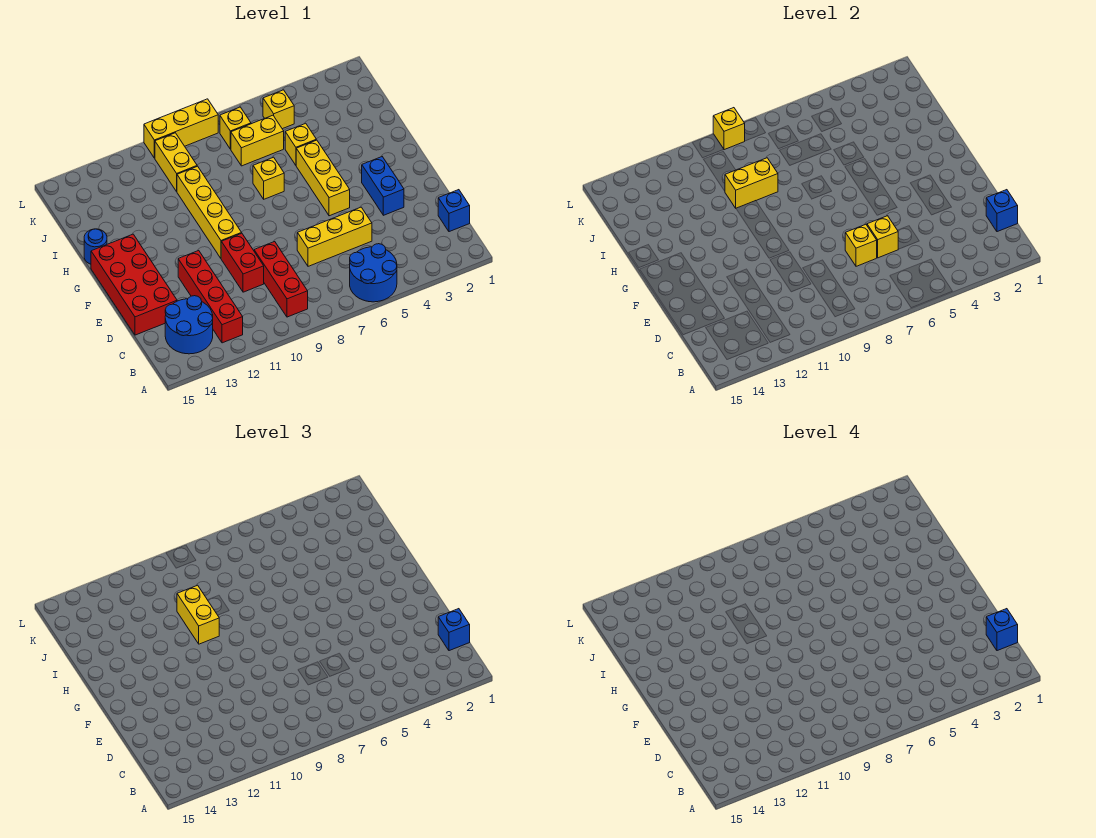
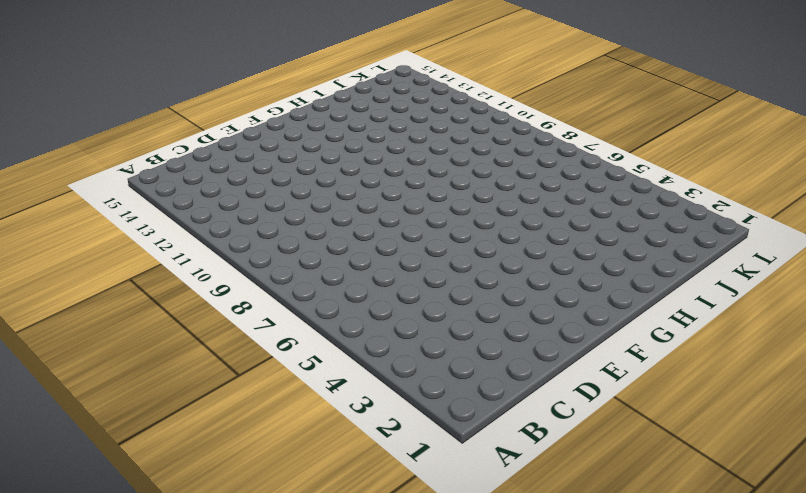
none -> blue round brick A5:B6 level 1
none -> red brick B9:D9 level 1
none -> red brick B12:E12 level 1

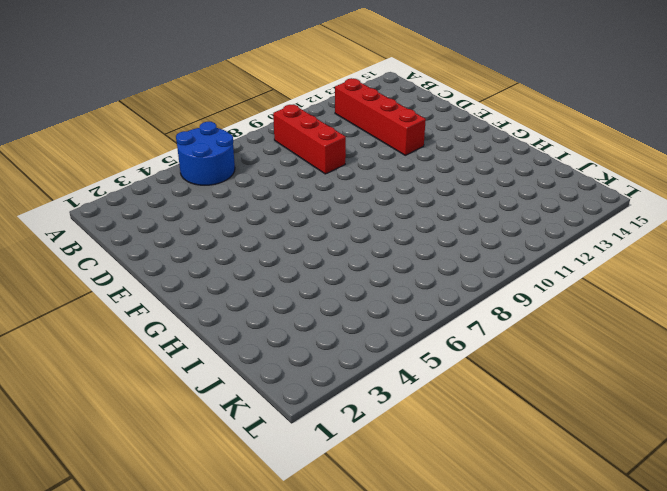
none -> blue round brick B13:C14 level 1
none -> blue brick C1 level 1
none -> yellow brick D5:D7 level 1

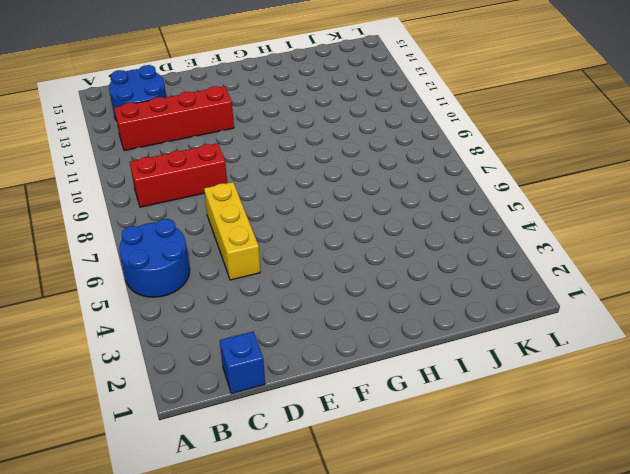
none -> red brick D10:E10 level 1
none -> red brick D14:G15 level 1
none -> blue brick E3:F3 level 1

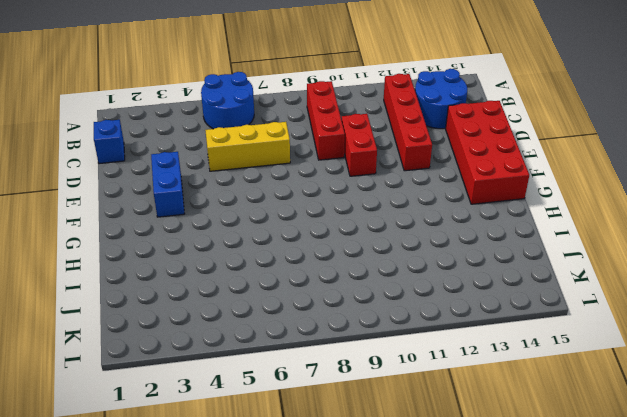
none -> yellow brick F5:H5 level 1
none -> yellow brick F10:I10 level 1
none -> yellow brick H7 level 1

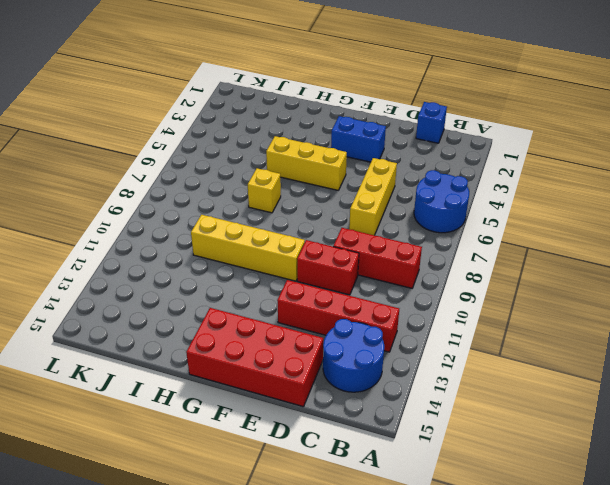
none -> blue round brick H15 level 1
none -> yellow brick I5 level 1
none -> yellow brick J6:J7 level 1

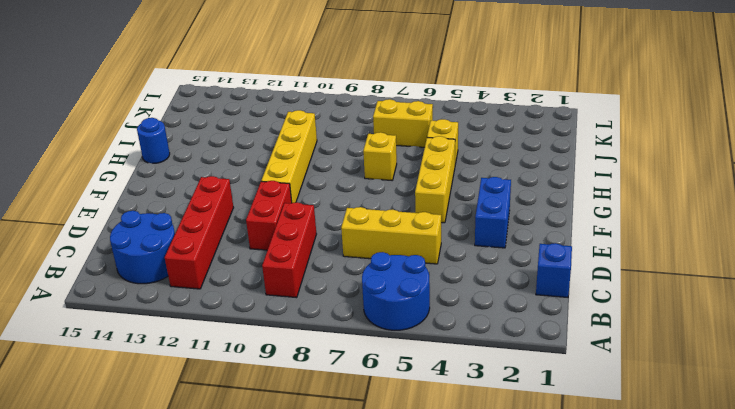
none -> red brick D14:G15 level 1
none -> yellow brick J10:K10 level 1
none -> yellow brick K5 level 1

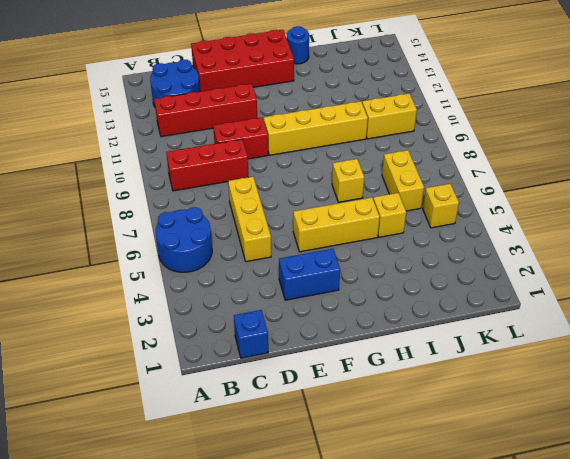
none -> yellow brick K7 level 1
none -> yellow brick L8:L10 level 1
none -> blue brick C1 level 2

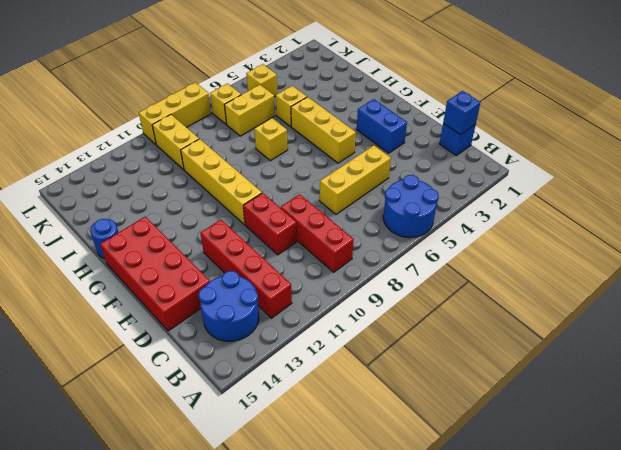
none -> yellow brick D6 level 2
none -> yellow brick D7 level 2
none -> yellow brick I9:I10 level 2

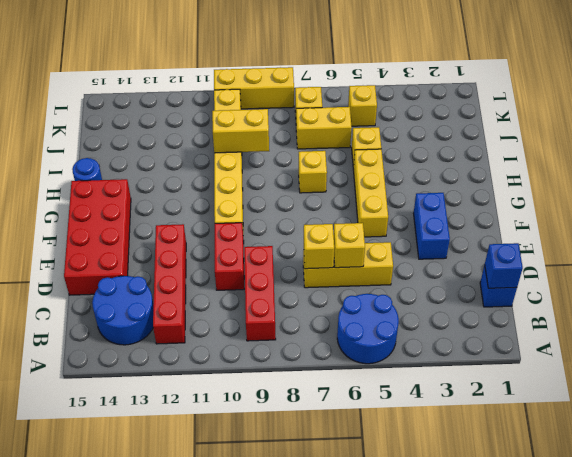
none -> yellow brick L9 level 2
none -> blue brick C1 level 3
none -> yellow brick H10:I10 level 3

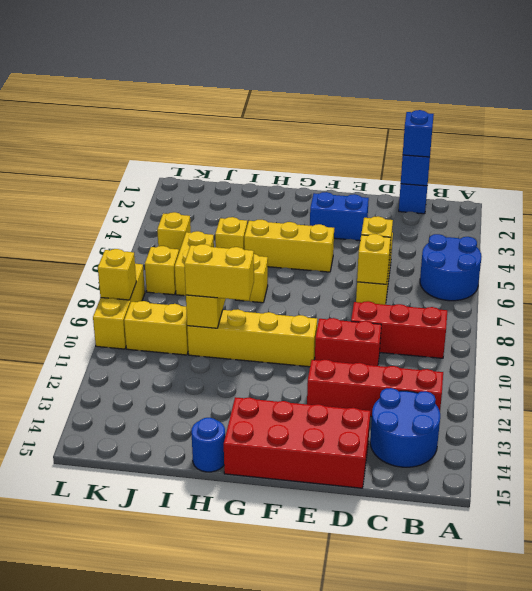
none -> blue brick C1 level 4

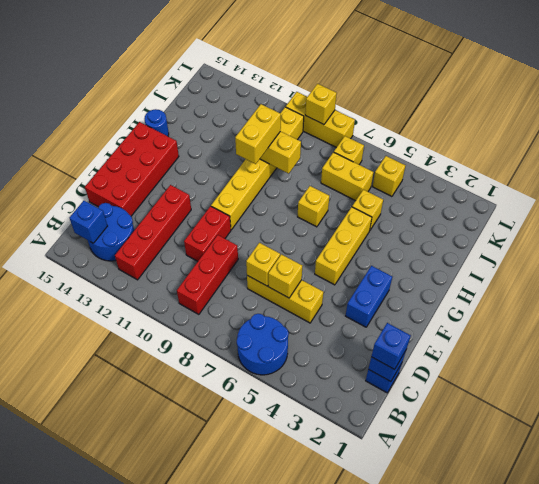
blue brick B14 level 2 -> blue brick C1 level 4

